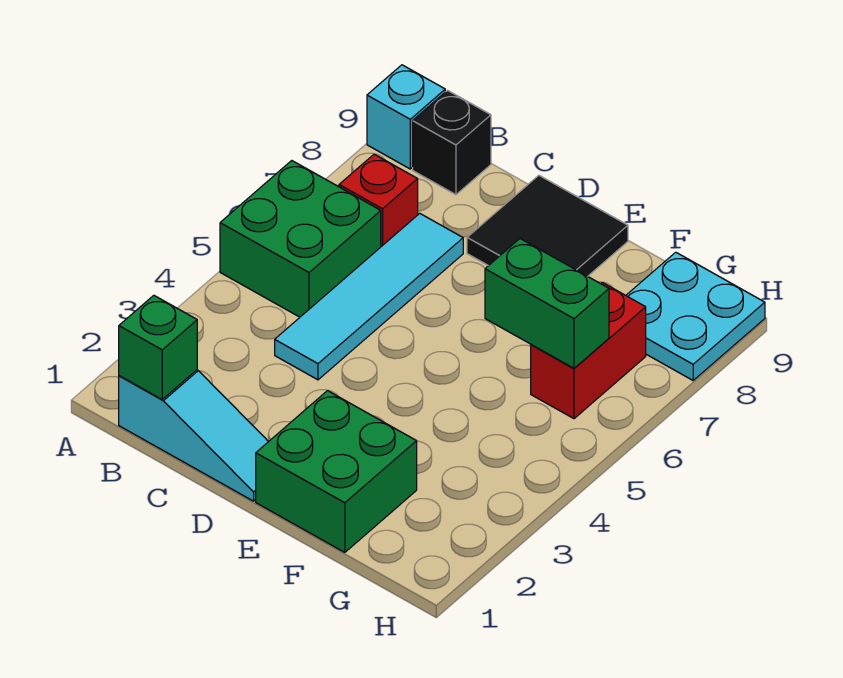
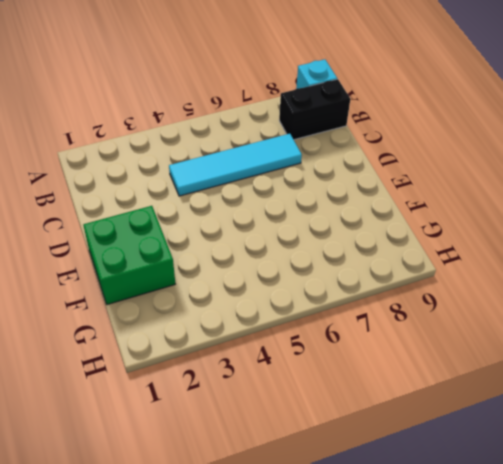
black brick B8:B9 level 1 -> black brick B9 level 1
none -> green brick A5:B6 level 1
none -> cyan slope B1:D1 level 1 top B
none -> red brick B7 level 1

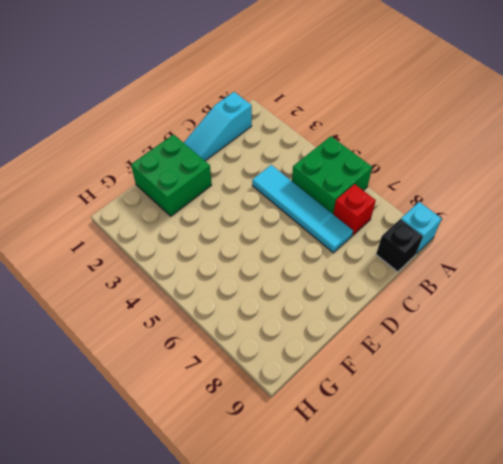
none -> black tile D8:E9 level 1
none -> red brick G6:G7 level 1
none -> cyan plate G8:H9 level 1

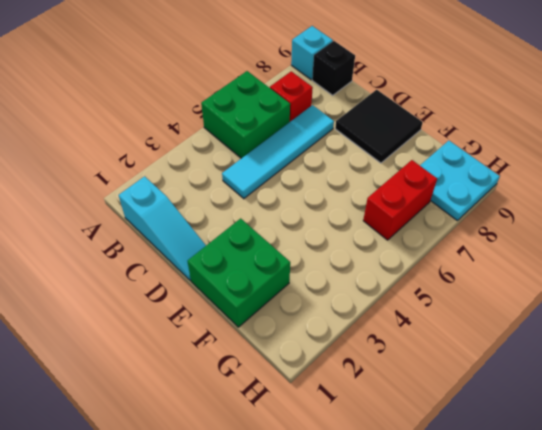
none -> green brick B1 level 2
none -> green brick F6:G6 level 2

